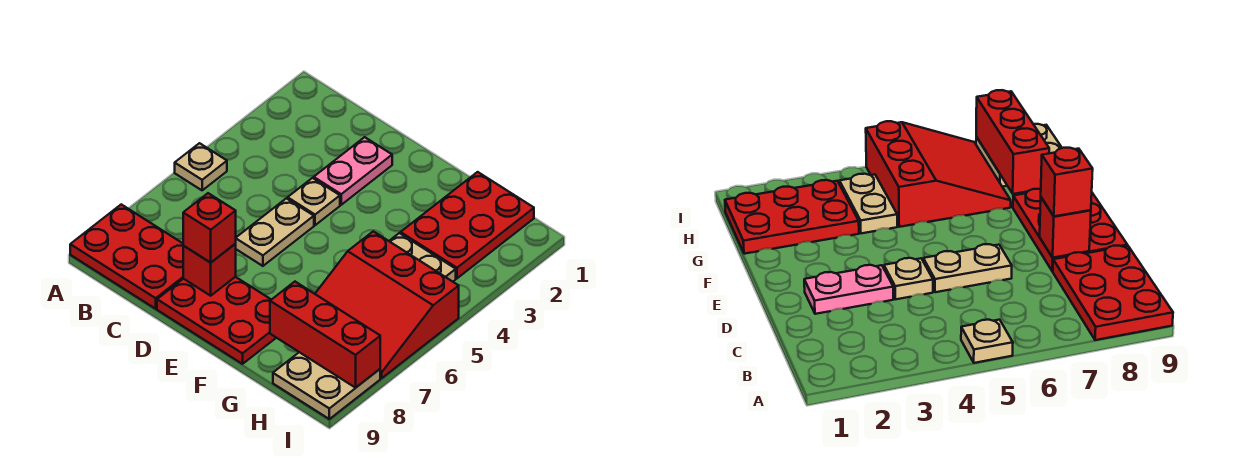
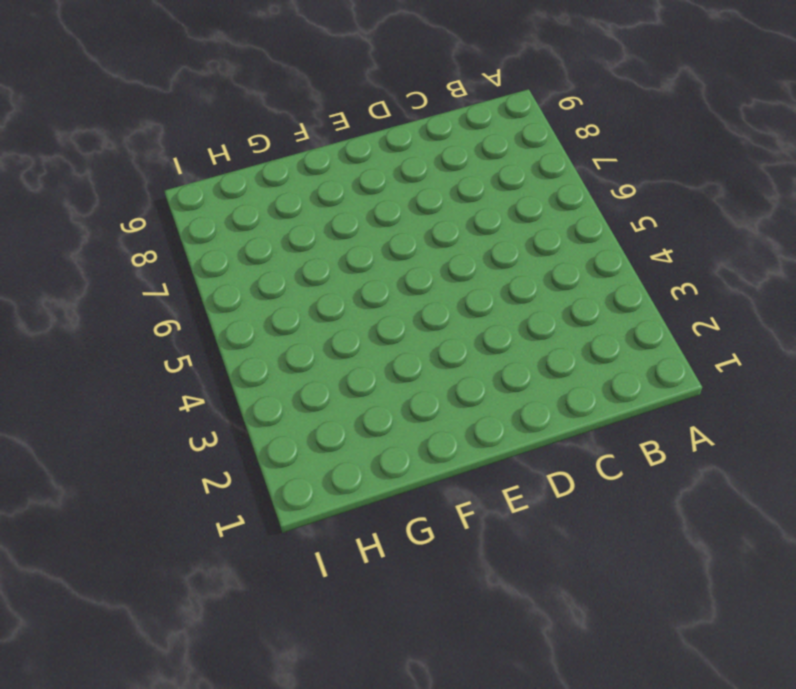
none -> tan plate A5 level 1
none -> red plate A8:C9 level 1
none -> pink plate D2:D3 level 1

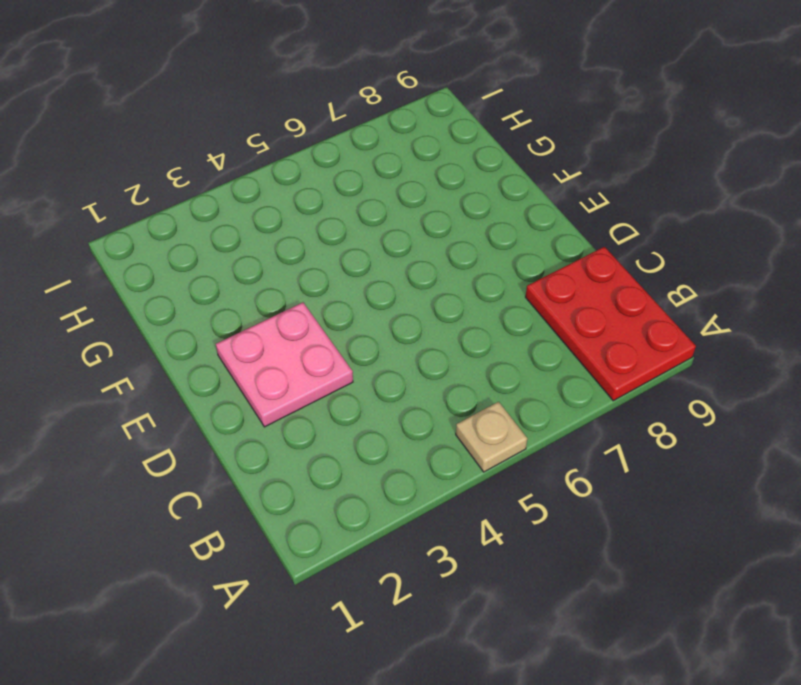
pink plate D2:E3 level 1 -> pink plate D2:D3 level 1
none -> tan plate D4 level 1
none -> tan plate D5:D6 level 1
none -> red plate D8:F9 level 1

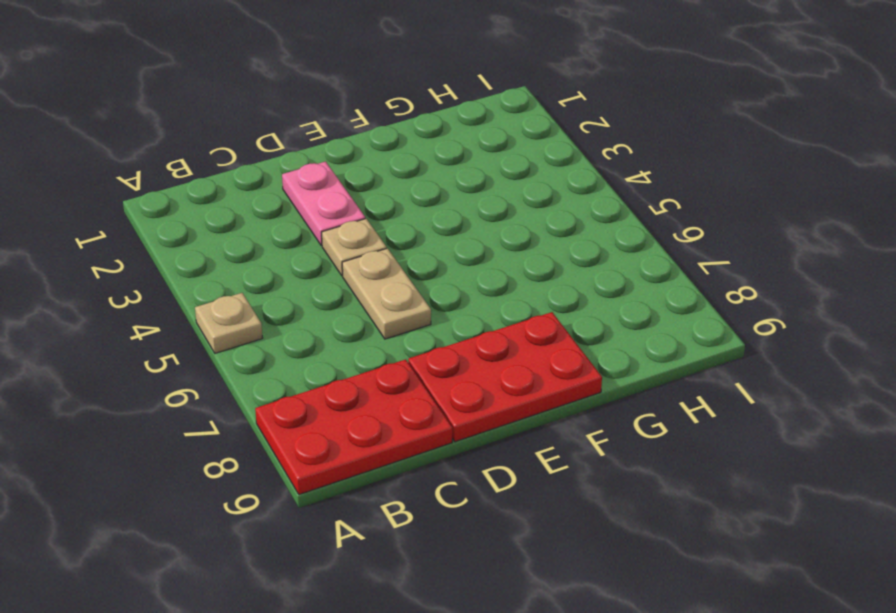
none -> red plate G1:H3 level 1
none -> tan plate G4:H4 level 1
none -> red slope G5:I7 level 1 top 5

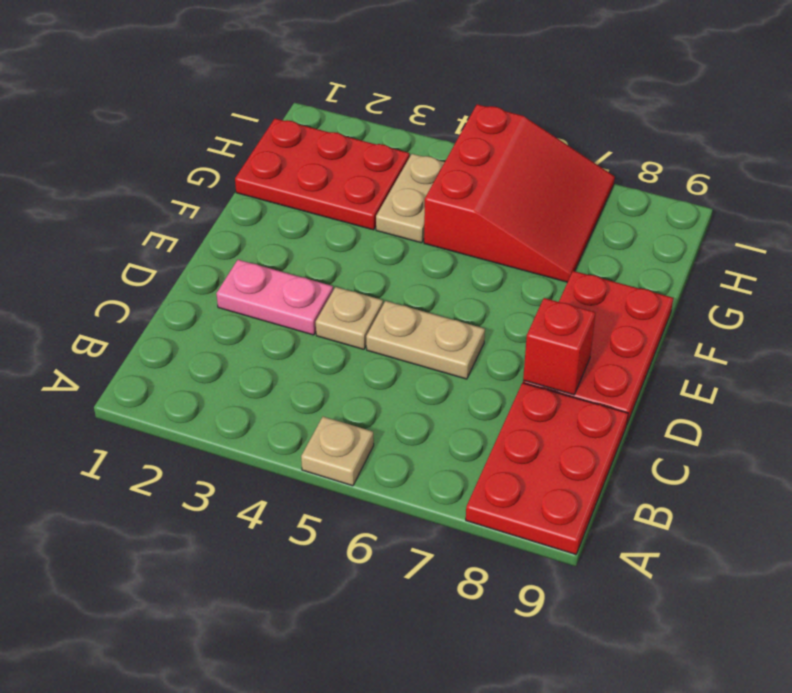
none -> tan plate H8:I9 level 1
none -> red brick G8:I8 level 2
none -> red brick D8 level 3

